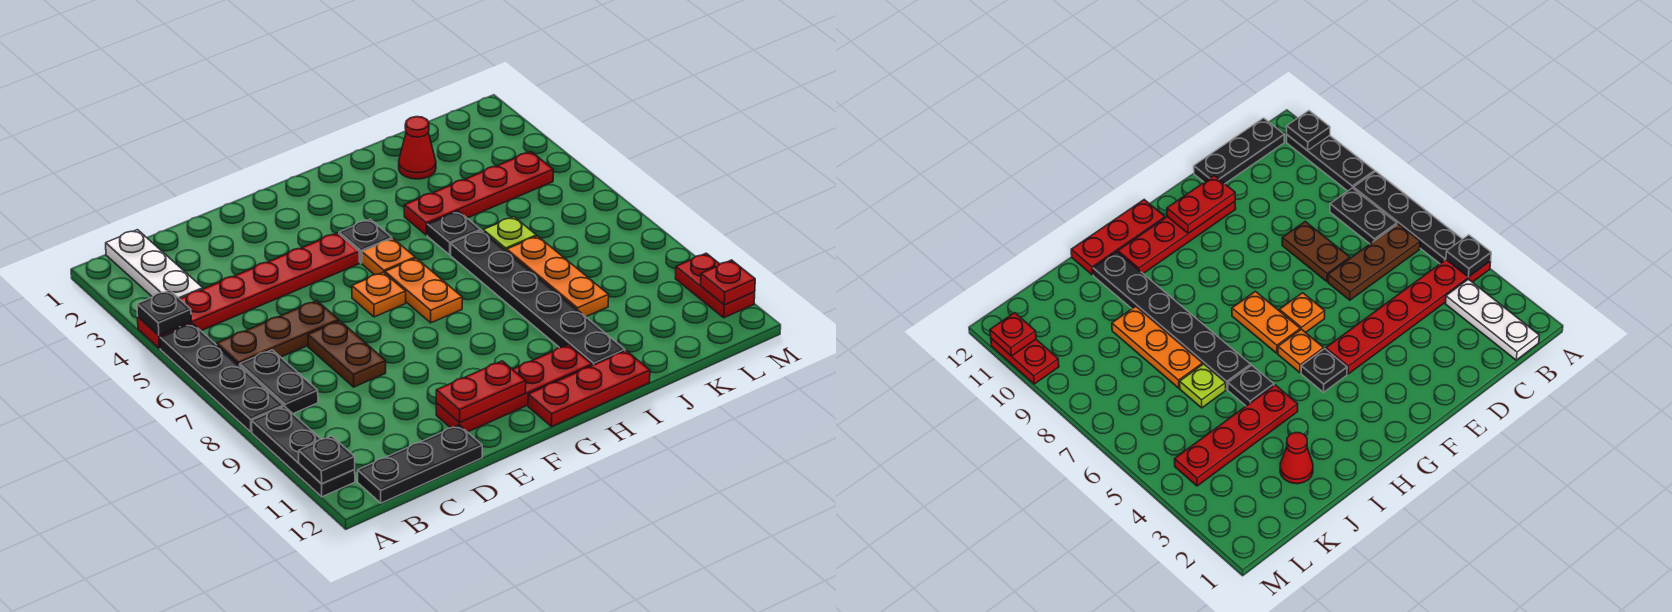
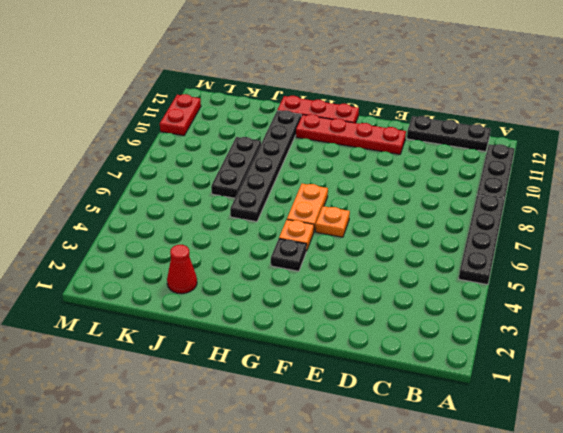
black plate J7:J9 level 1 -> orange plate J7:J9 level 1
none -> red plate A4:F4 level 1
none -> white plate B1:B3 level 1
none -> brown plate B6:D6 level 1

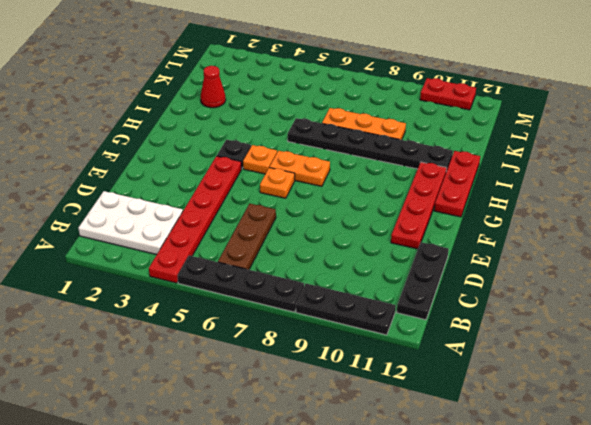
white plate B1:C3 level 1 -> white plate B1:B3 level 1
none -> black plate B7:B8 level 1
none -> brown plate D7:D8 level 1
none -> red plate I4:L4 level 1

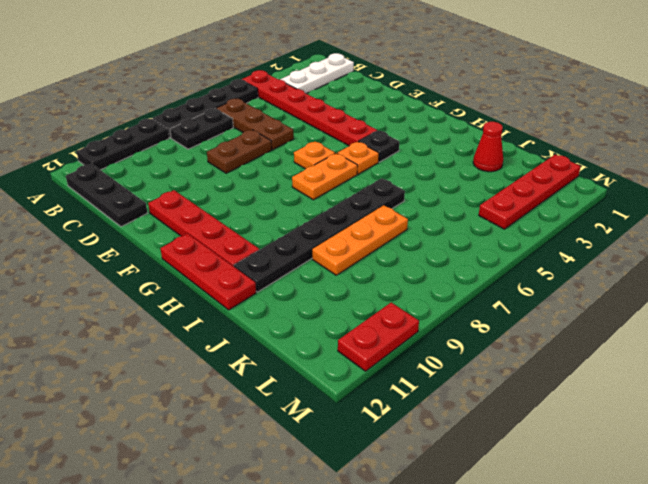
red plate L1:L4 level 1 -> red plate I4:L4 level 1
none -> black plate I5 level 1
none -> lime plate J6 level 1
none -> black plate A4 level 2

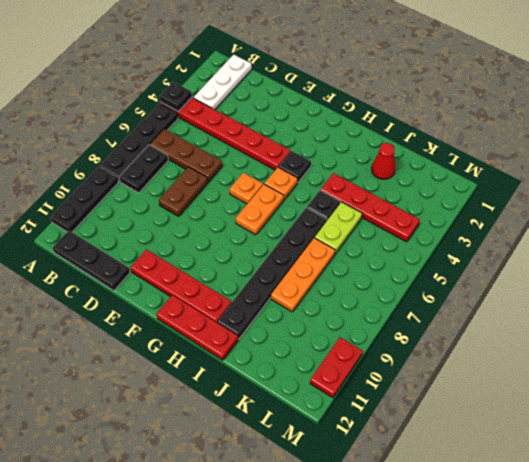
lime plate J5:J6 level 1 -> lime plate J6 level 1
none -> black plate A11 level 2
none -> red plate E11:F11 level 2
none -> red plate M11 level 2

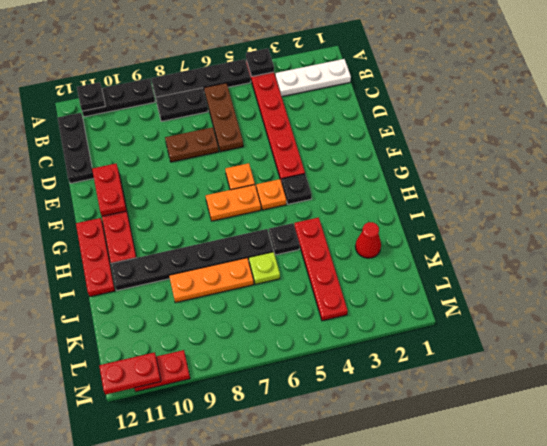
red plate M11:M12 level 2 -> red plate M11 level 2

